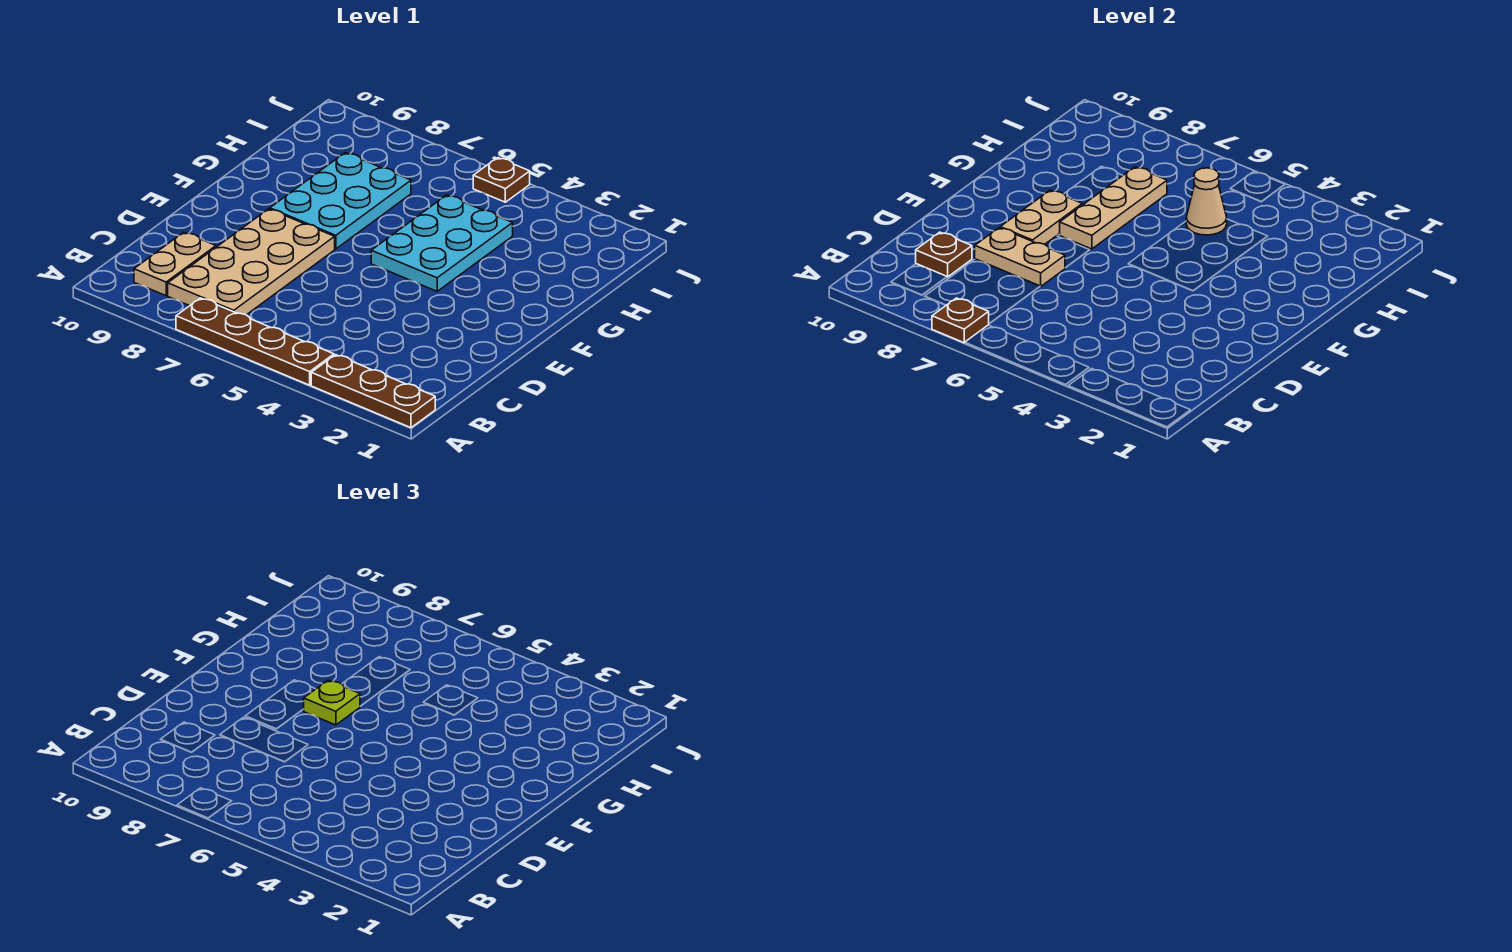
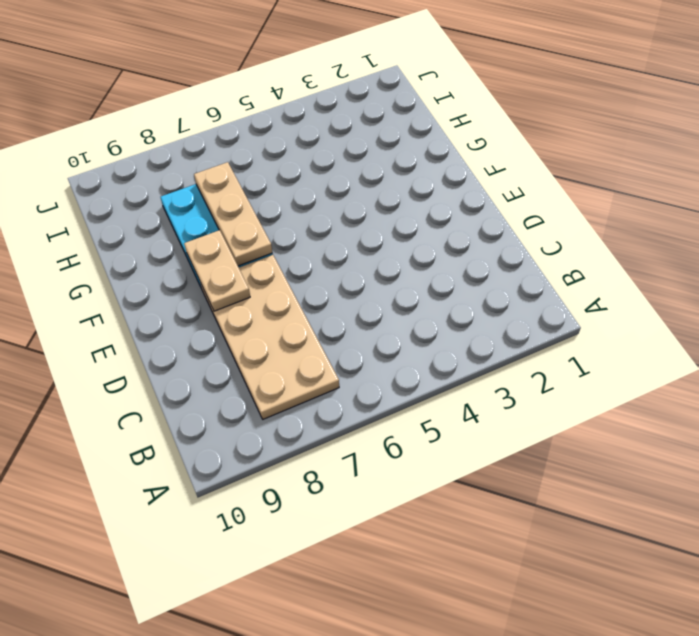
none -> brown plate A1:A3 level 1
none -> brown plate A4:A7 level 1
none -> tan plate B9:C9 level 1

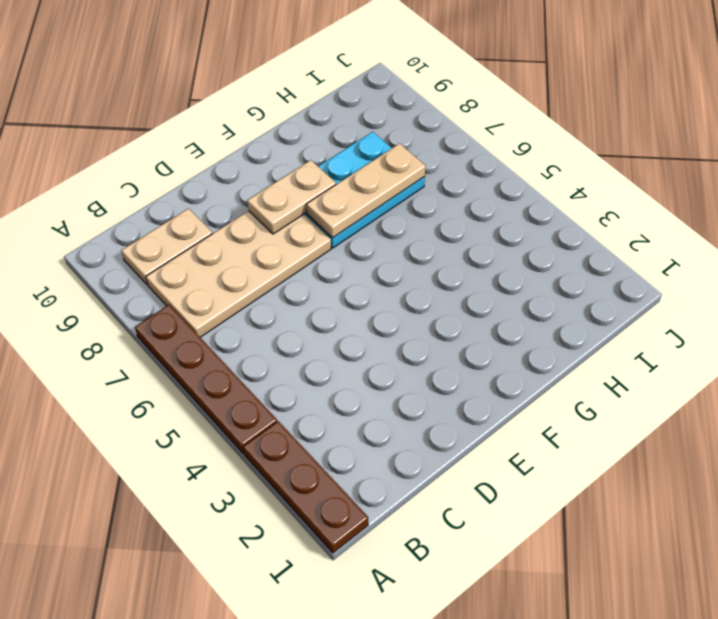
none -> cyan plate F4:H5 level 1
none -> brown plate J5 level 1
none -> brown plate A7 level 2

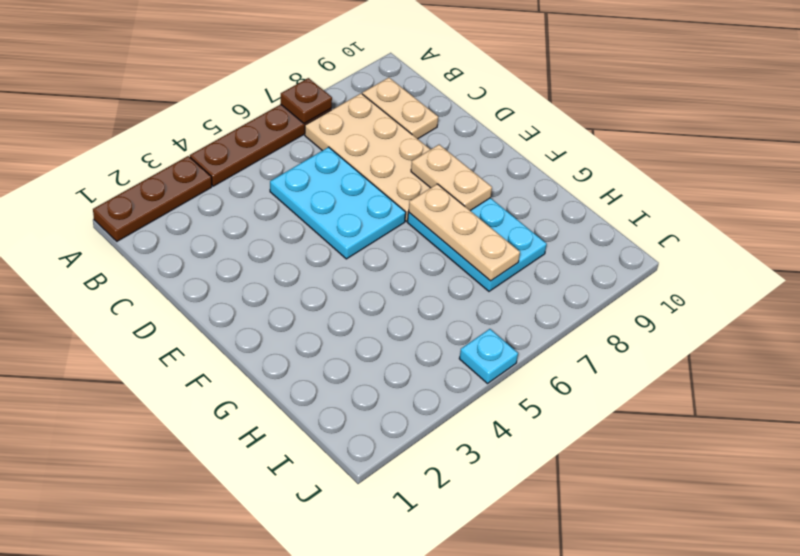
cyan plate C5:E6 level 1 -> cyan plate F4:H5 level 1
cyan plate J5 level 1 -> brown plate J5 level 1
none -> brown plate C9 level 2
none -> tan plate D7:D8 level 2
none -> tan cone H5 level 2

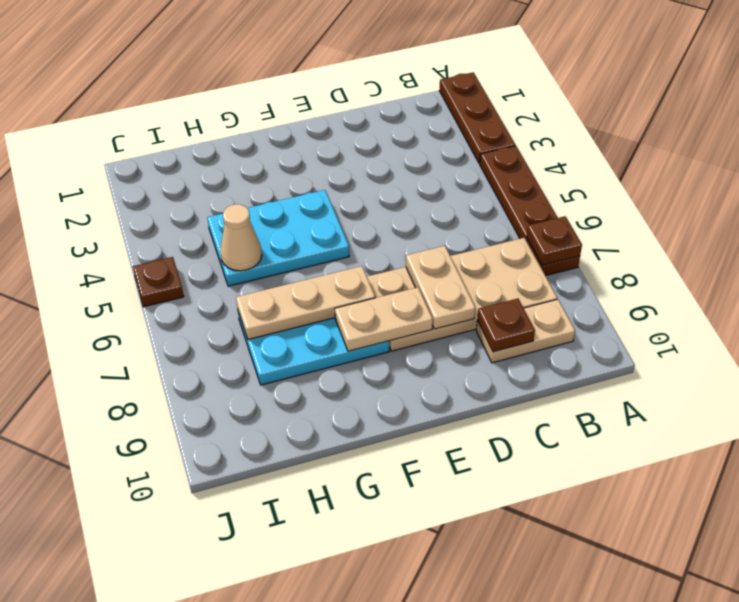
none -> lime plate F7 level 3

